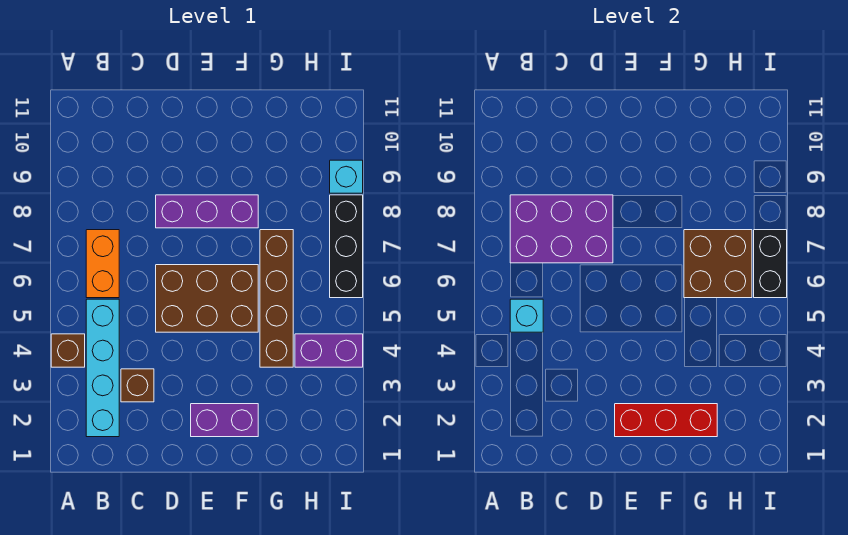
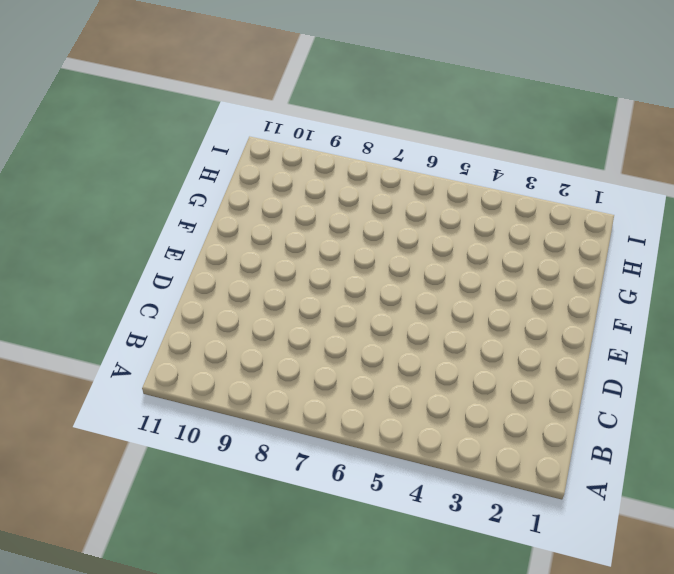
none -> brown brick A4 level 1
none -> cyan brick B2:B5 level 1
none -> orange brick B6:B7 level 1

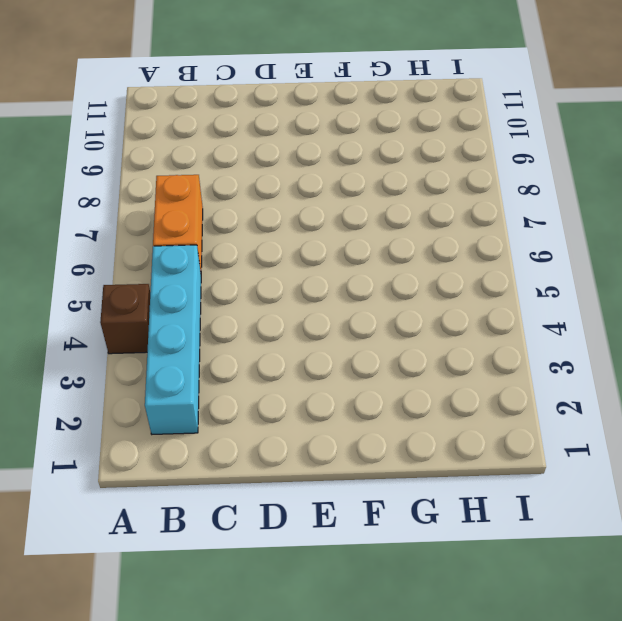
none -> brown brick C3 level 1
none -> brown brick D5:F6 level 1
none -> purple brick D8:F8 level 1

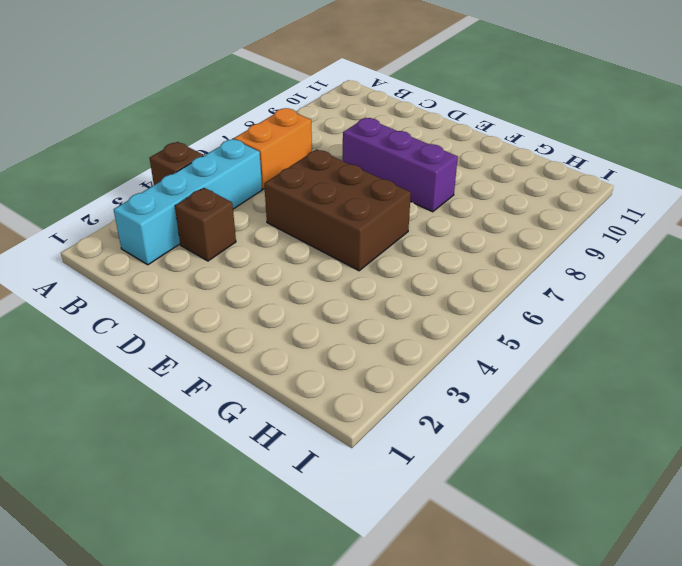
none -> purple brick E2:F2 level 1
none -> brown brick G4:G7 level 1
none -> purple brick H4:I4 level 1

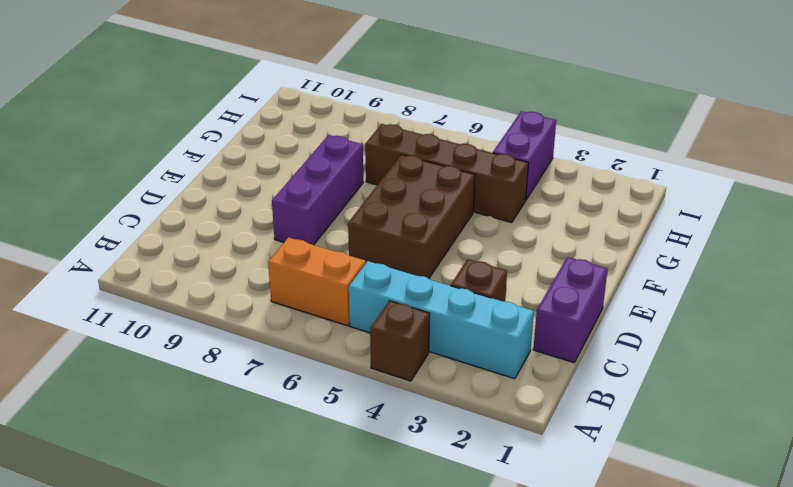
purple brick C1:D1 level 1 -> purple brick E2:F2 level 1
none -> black brick I6:I8 level 1
none -> cyan brick I9 level 1
none -> cyan brick B5 level 2

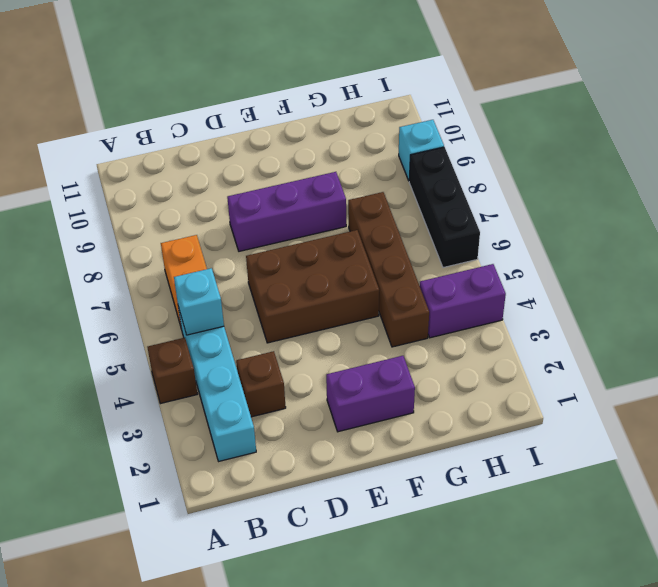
none -> purple brick B7:D8 level 2
none -> red brick E2:G2 level 2
none -> brown brick G6:H7 level 2

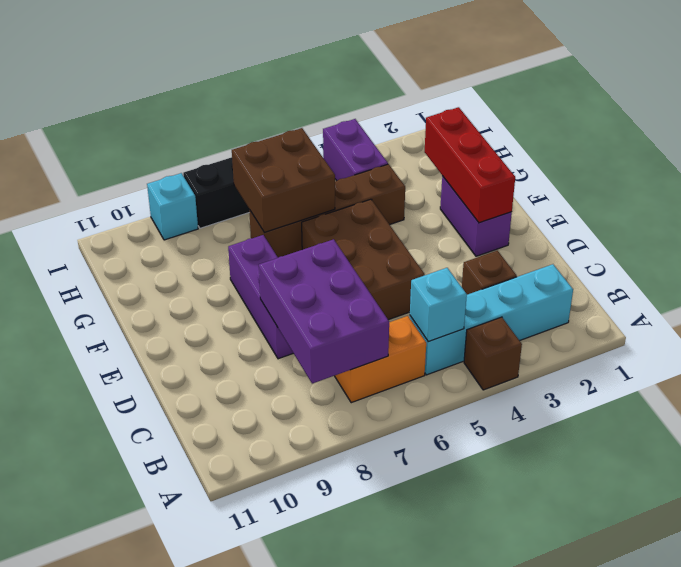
none -> black brick I6:I7 level 2

